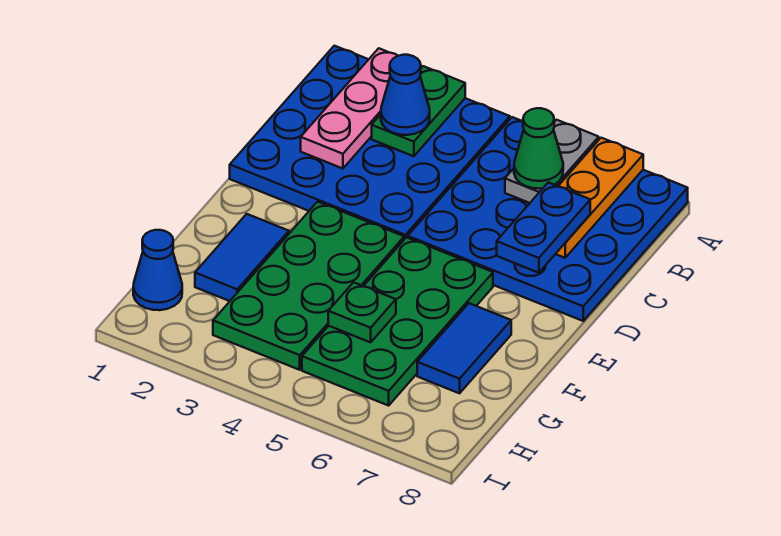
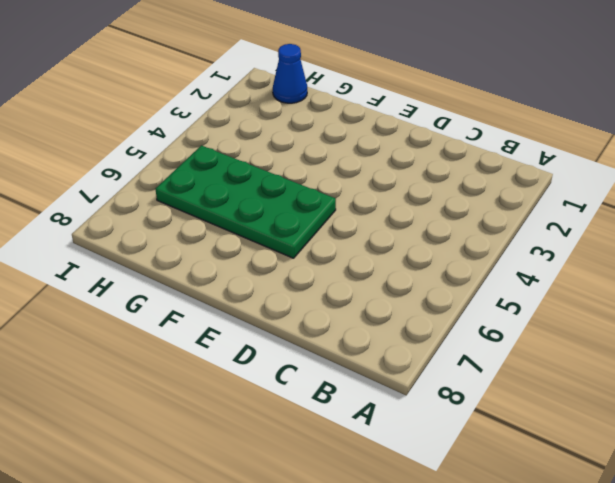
none -> blue plate A1:D4 level 1
none -> blue plate A5:D8 level 1
none -> green plate E3:H4 level 1

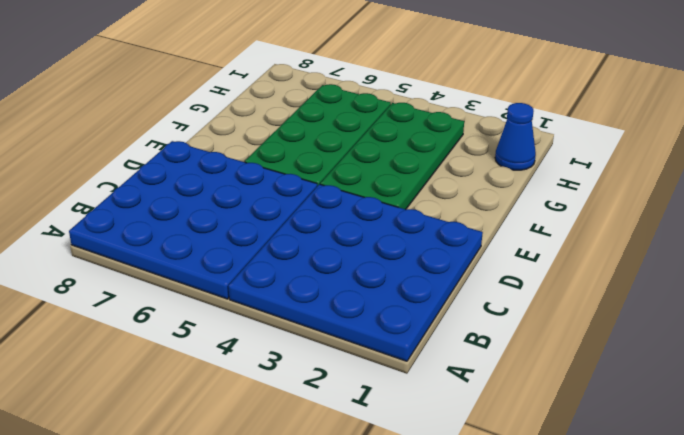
none -> blue tile F2:G2 level 1
none -> blue tile F7:G7 level 1
none -> pink plate A2:C2 level 2

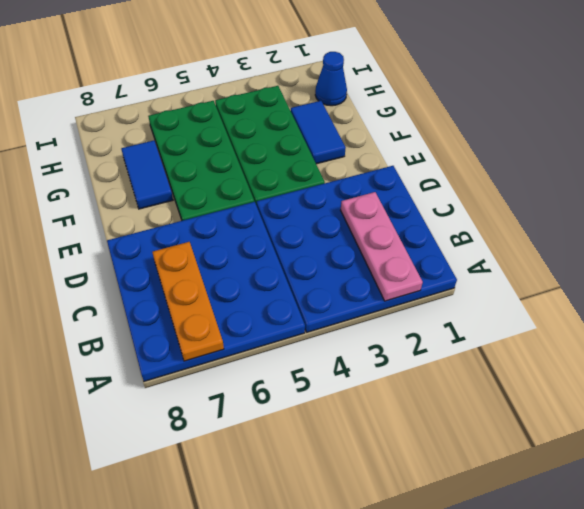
none -> green plate A3:B3 level 2
none -> grey plate A6:B6 level 2
none -> green plate G5 level 2

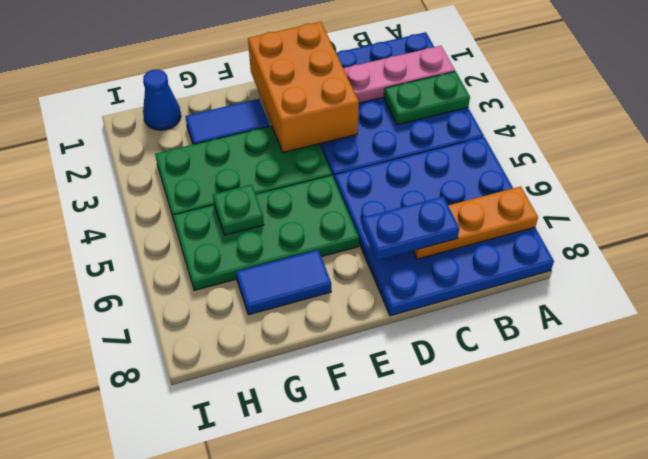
orange brick D1:E3 level 2 -> none
none -> grey plate A6:B6 level 2
none -> blue cone B3 level 3
none -> green cone B6 level 3

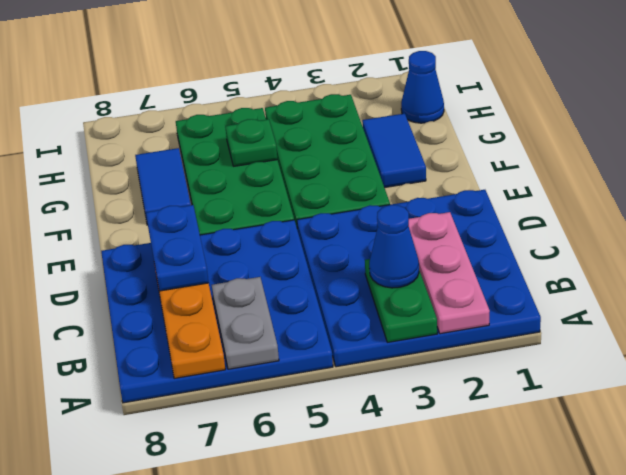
none -> green cone B6 level 3

